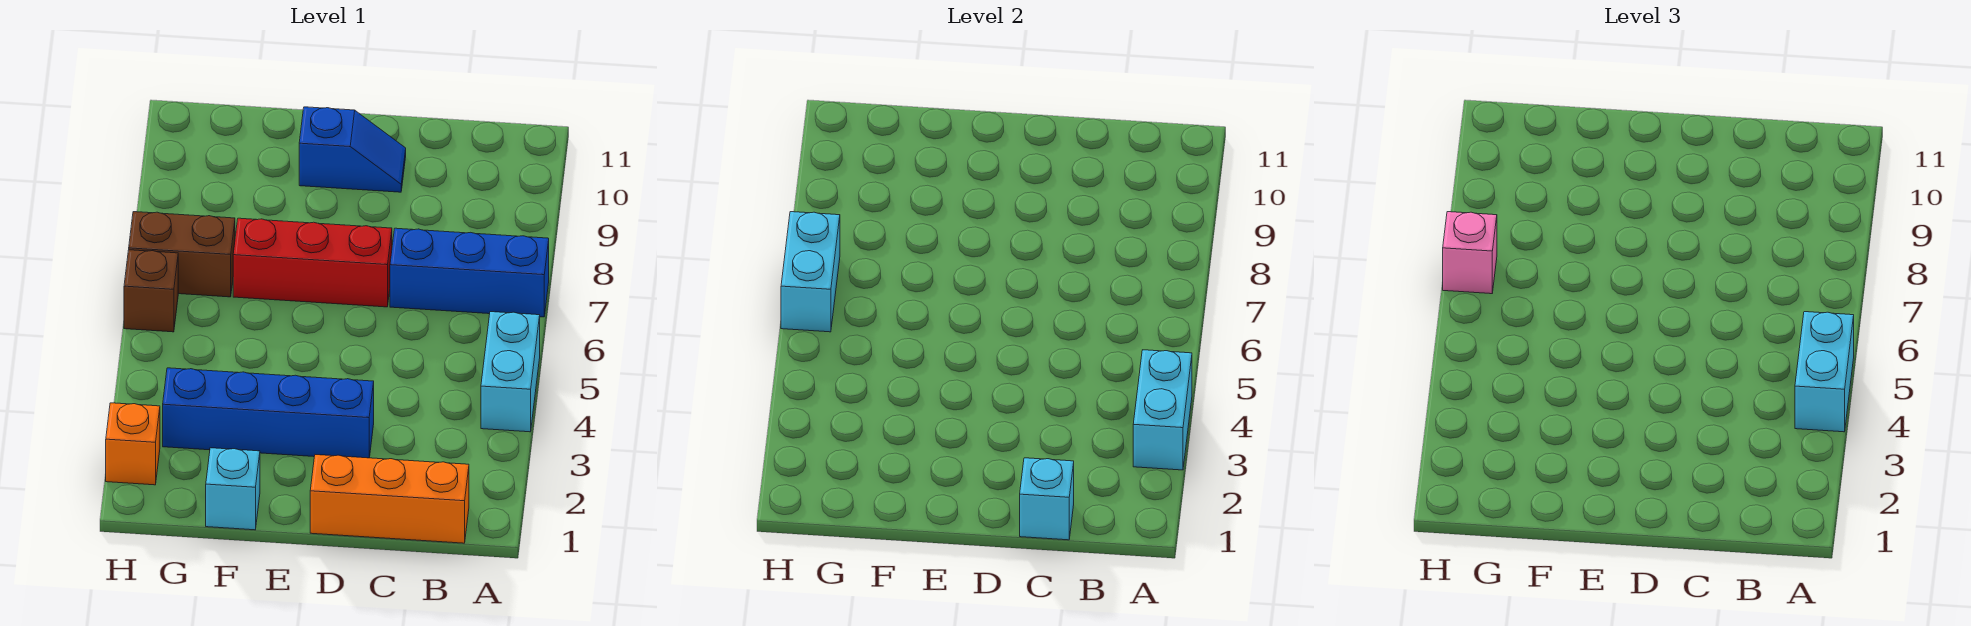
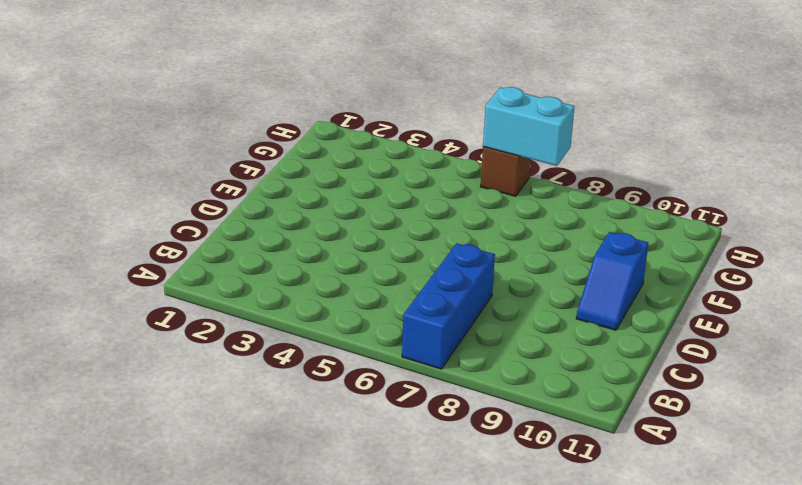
none -> cyan brick A4:A5 level 1
none -> orange brick B1:D1 level 1
none -> blue brick D3:G3 level 1

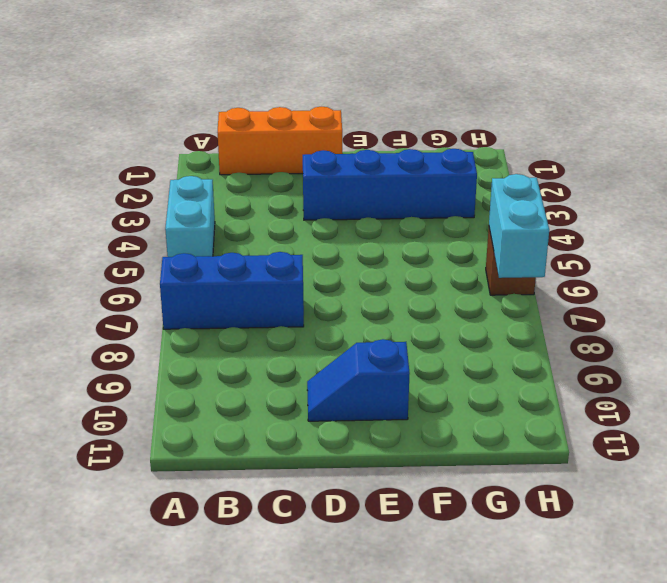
none -> red brick D7:F7 level 1
none -> cyan brick F1 level 1
none -> brown brick G7:H7 level 1

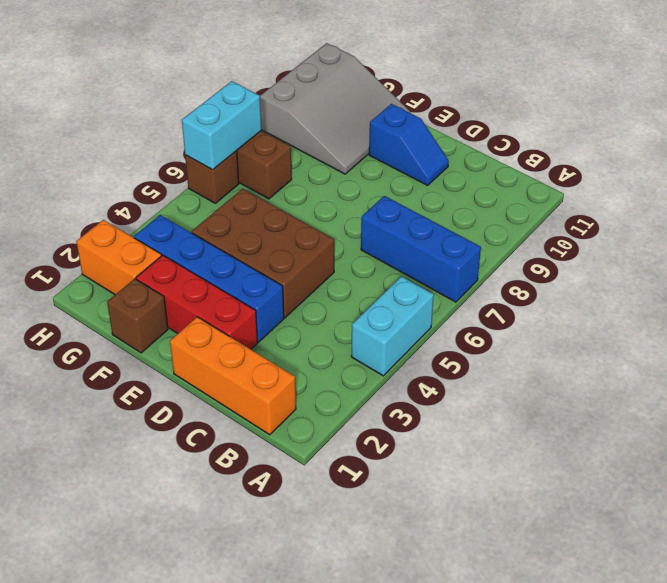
red brick D2:F2 level 1 -> red brick D7:F7 level 1
brown brick D4:F5 level 1 -> none
brown brick F1 level 1 -> cyan brick F1 level 1
grey slope F9:H11 level 1 top H -> none
orange brick G2:H2 level 1 -> orange brick H2 level 1
none -> cyan brick A3:A4 level 2
none -> cyan brick C1 level 2
none -> cyan brick A4:A5 level 3

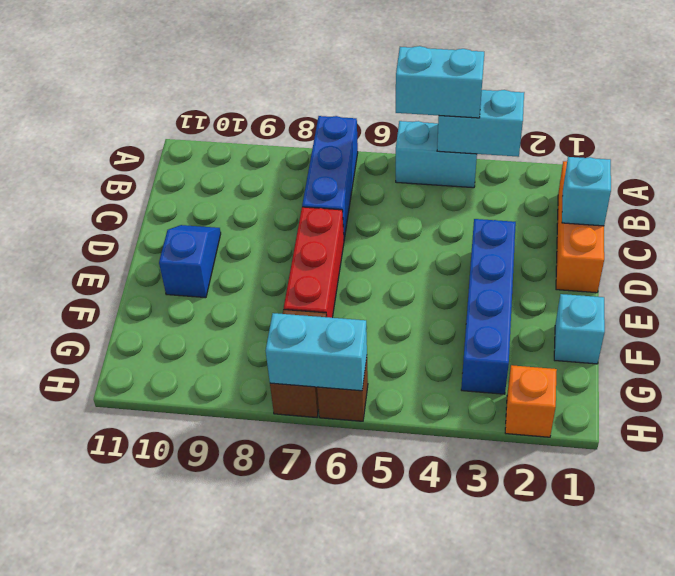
none -> pink brick H7 level 3

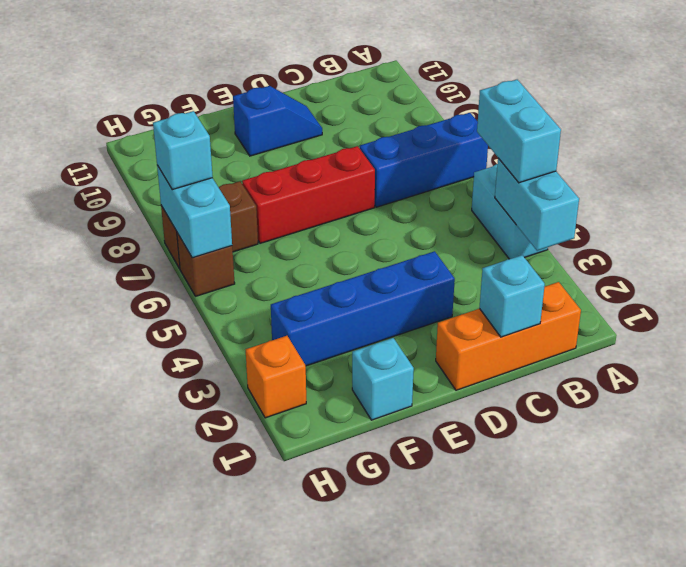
cyan brick H7 level 3 -> pink brick H7 level 3

